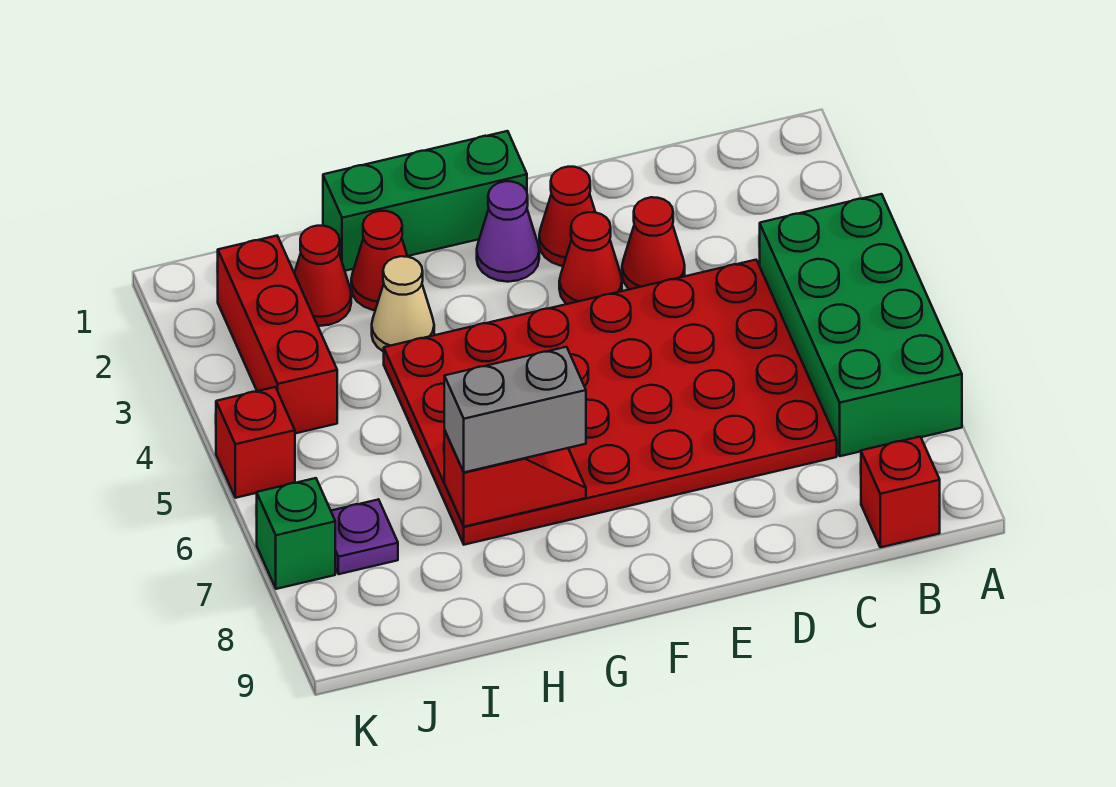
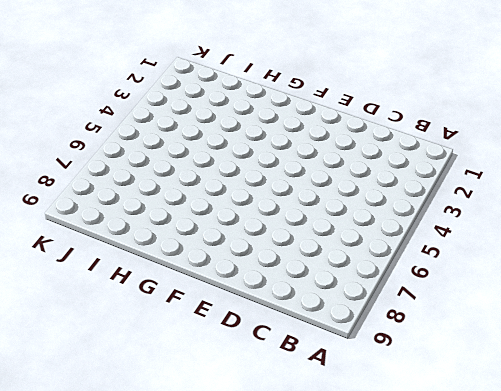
none -> green brick A4:B7 level 1
none -> red brick B9 level 1
none -> red plate C4:H7 level 1

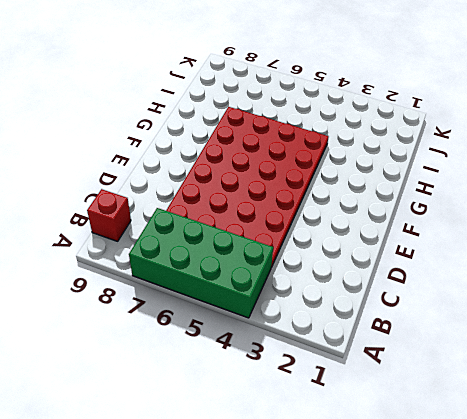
none -> red cone D3 level 1
none -> red cone E2 level 1
none -> red cone E3 level 1

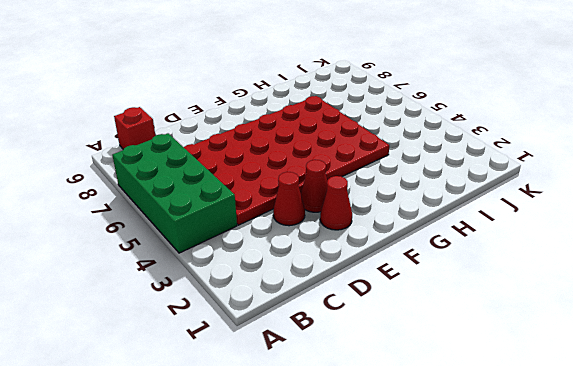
none -> green brick F1:H1 level 1
none -> purple cone F2 level 1
none -> red cone H2 level 1

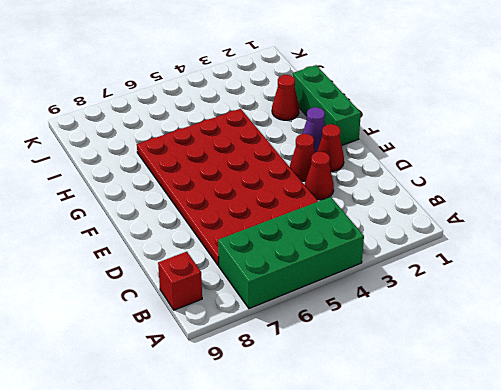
none -> tan cone H3 level 1
none -> red cone I2 level 1
none -> red brick J2:J4 level 1

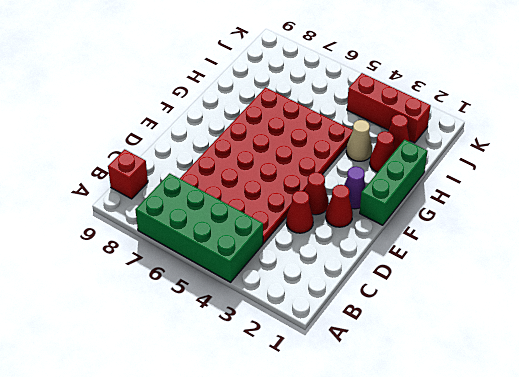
none -> purple plate J7 level 1
none -> red brick K5 level 1
none -> green brick K7 level 1

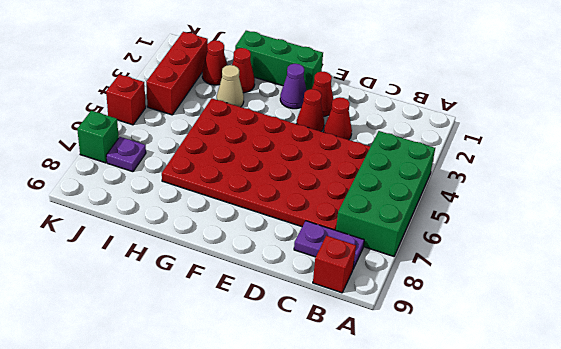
purple plate B8:C8 level 1 -> none
none -> red slope G7:H7 level 2 top H
none -> grey brick G7:H7 level 3

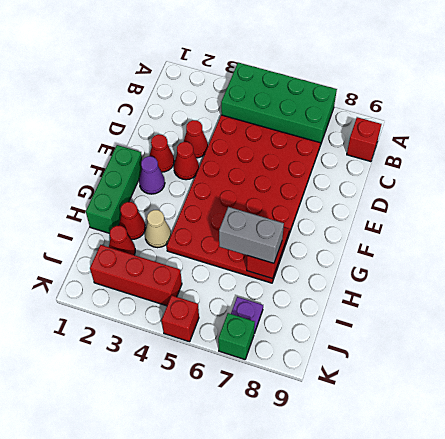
grey brick H6:H7 level 3 -> grey brick G7:H7 level 3

